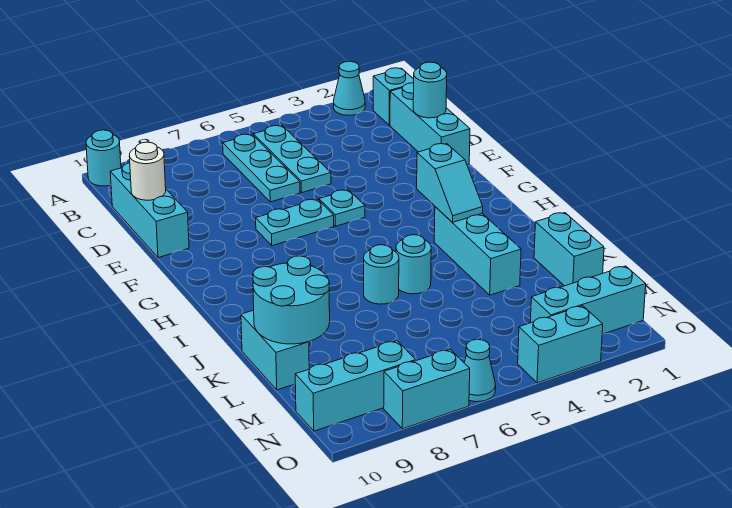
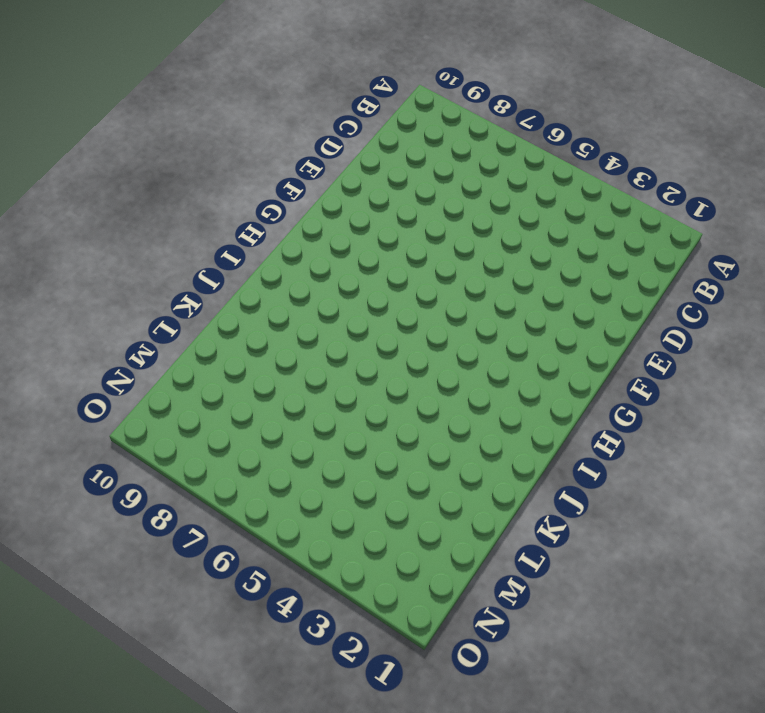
none -> cyan cone A2 level 1
none -> cyan round brick A10 level 1
none -> cyan brick B1 level 1

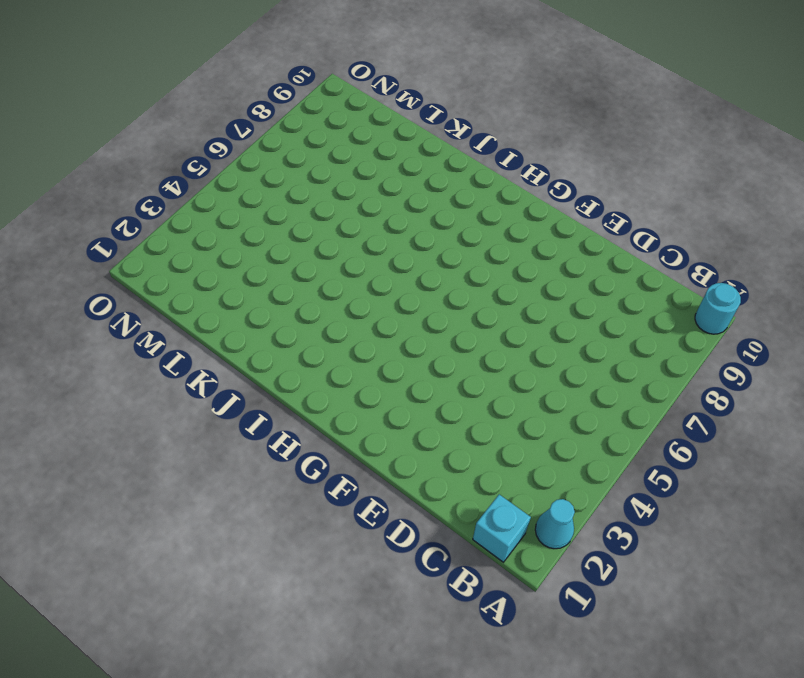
none -> cyan plate B5:D5 level 1
none -> cyan plate B6:D6 level 1
none -> cyan brick C1:E1 level 1

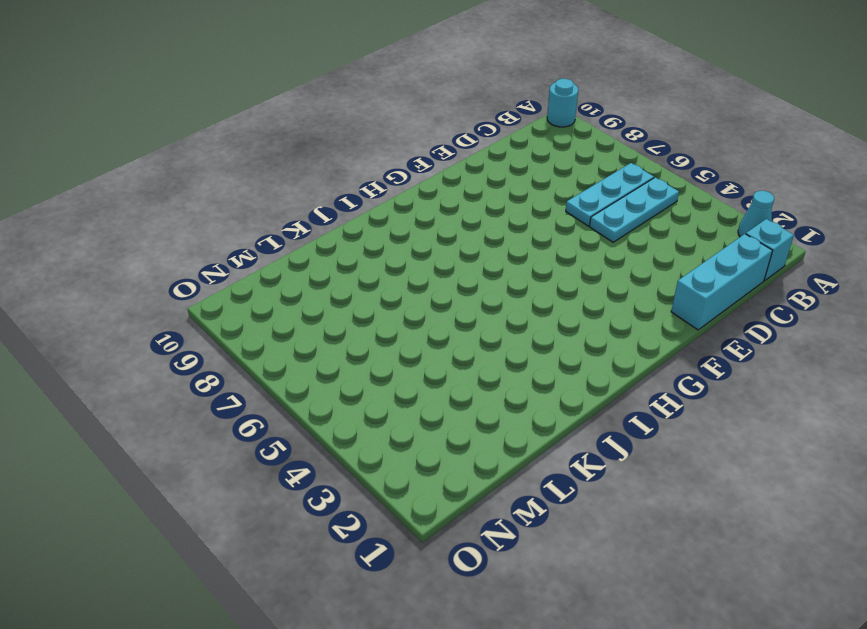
none -> cyan brick C10:E10 level 1
none -> cyan plate F5 level 1
none -> cyan plate F6:F7 level 1

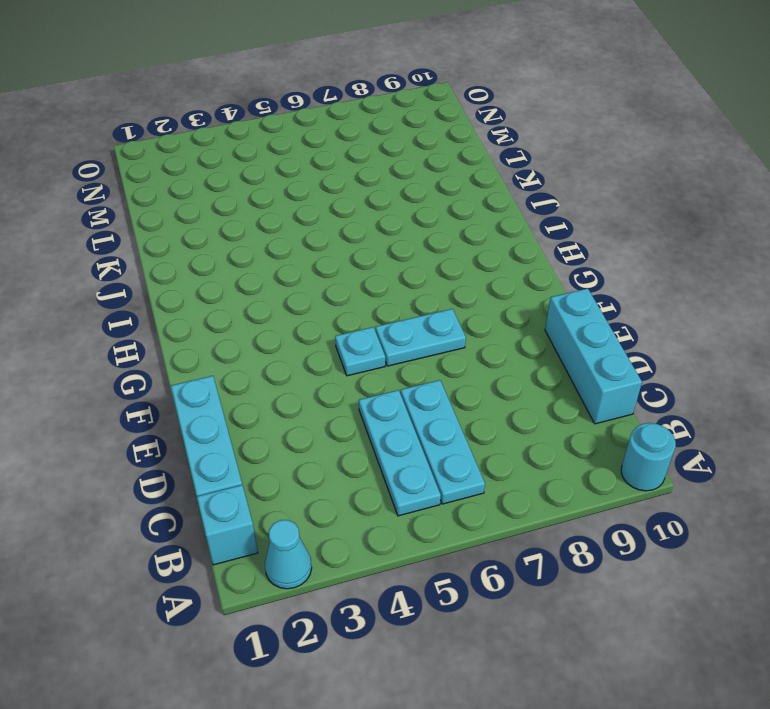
none -> cyan brick I3:K3 level 1
none -> cyan round brick J5 level 1
none -> cyan round brick J6 level 1

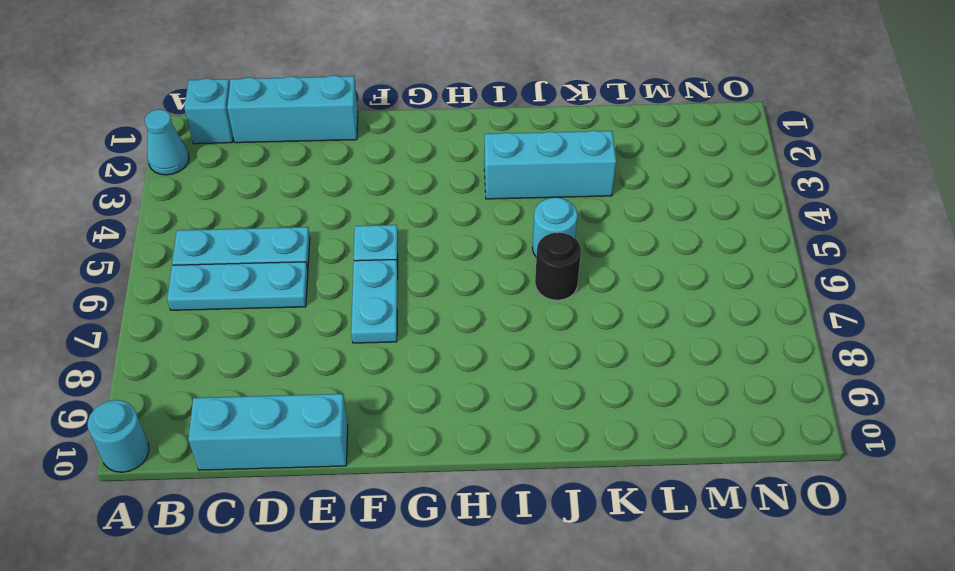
black round brick J6 level 1 -> cyan round brick J6 level 1
none -> cyan brick K1:L1 level 1
none -> cyan brick K10:L10 level 1
none -> cyan brick N1:N3 level 1

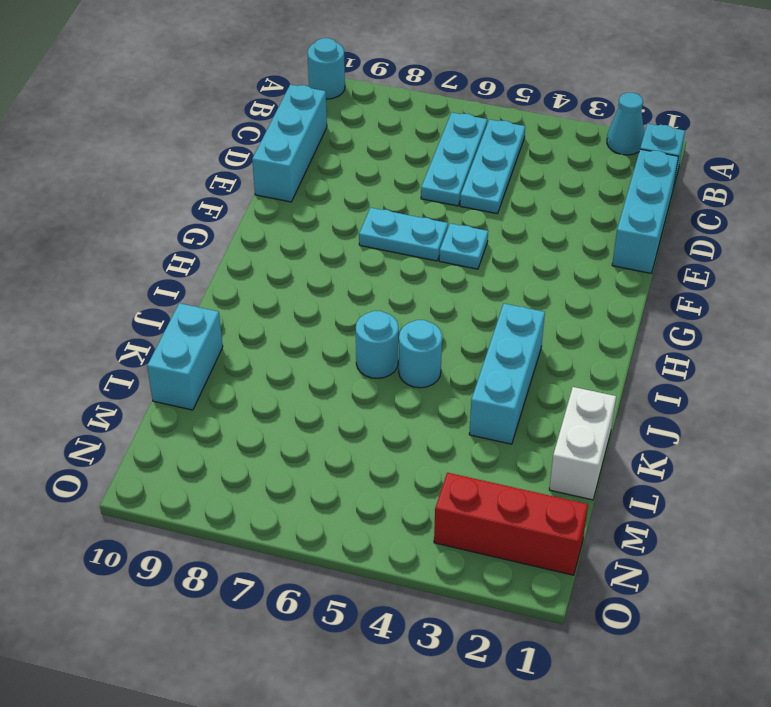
white brick K1:L1 level 1 -> cyan brick K1:L1 level 1
red brick N1:N3 level 1 -> cyan brick N1:N3 level 1
none -> cyan brick N8:N10 level 1
none -> cyan brick O3:O4 level 1
none -> cyan cone O6 level 1

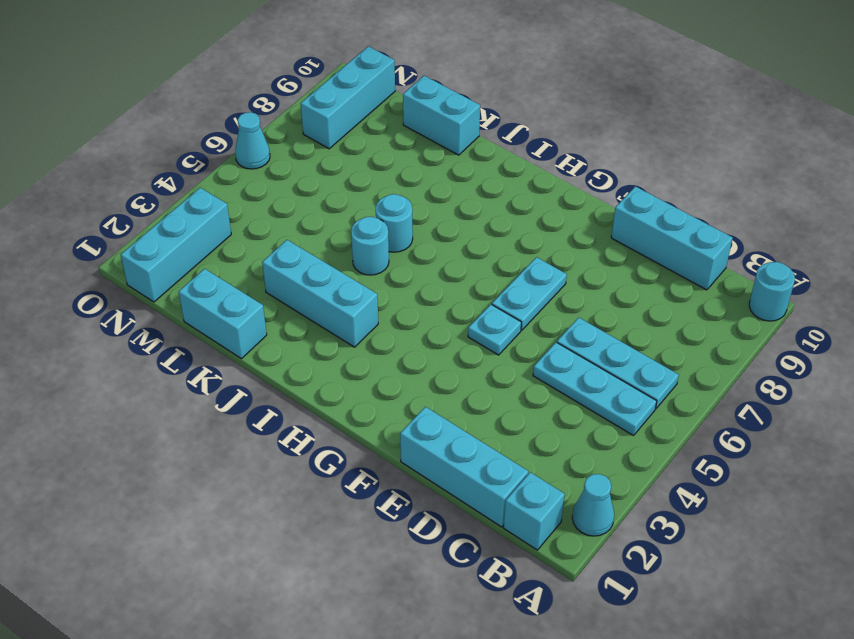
none -> cyan brick O3:O4 level 1
none -> cyan brick O7:O8 level 1
none -> cyan round brick D1 level 2

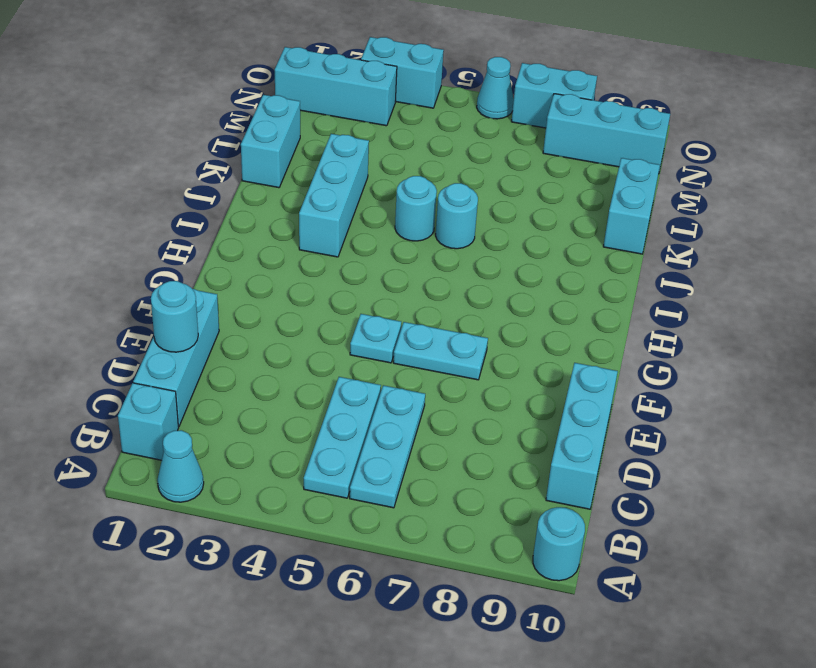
none -> white round brick D10 level 2
none -> cyan slope H3:I3 level 2 top H
none -> cyan round brick K9:L10 level 2

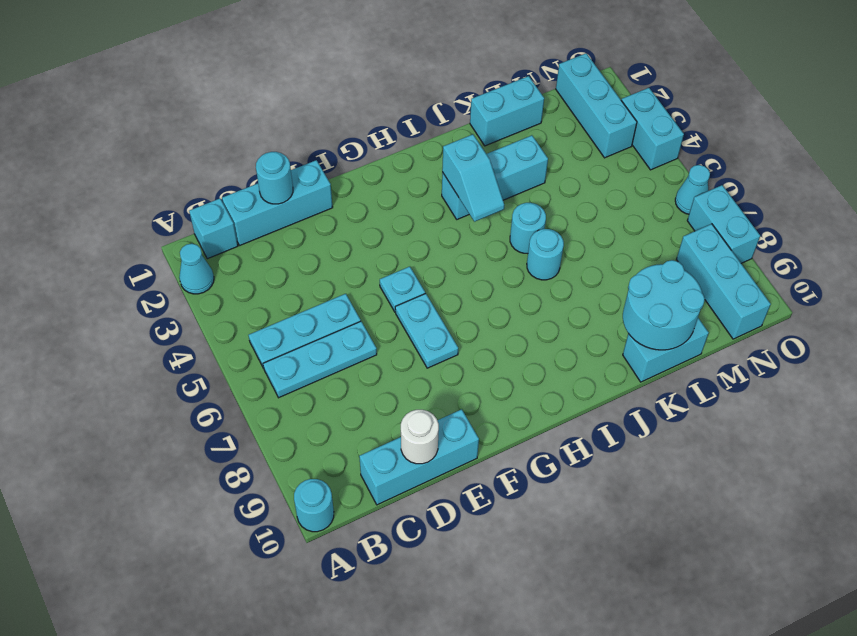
cyan slope I3:I4 level 2 top 3 -> cyan slope H3:I3 level 2 top H

